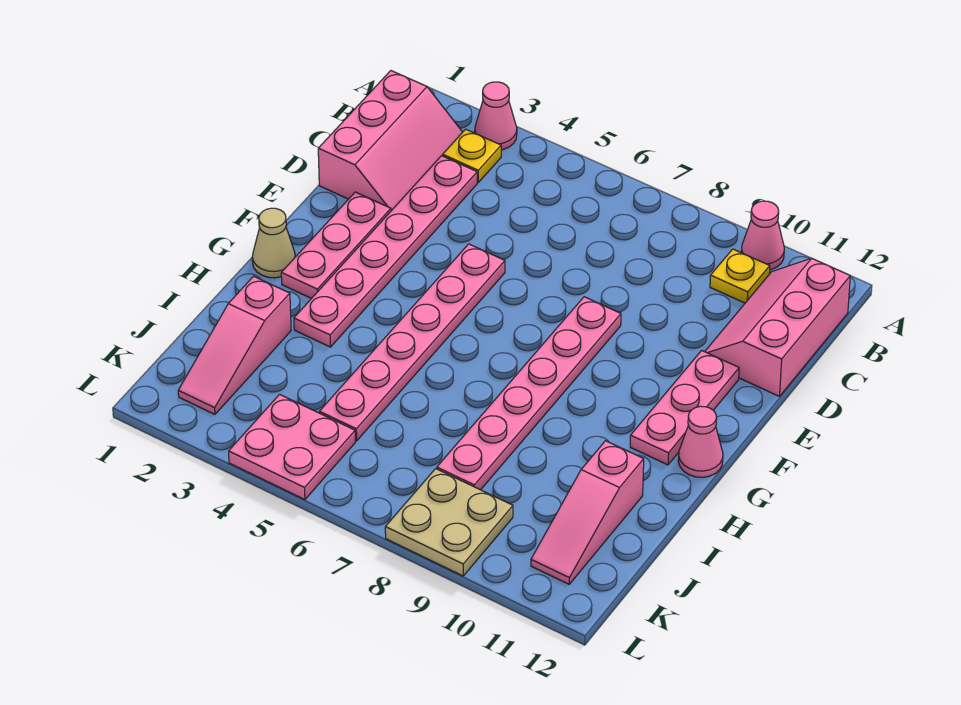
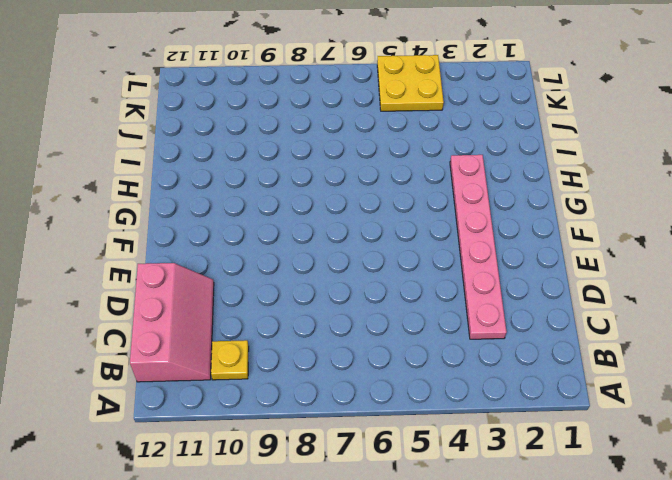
yellow plate K4:L5 level 1 -> pink plate K4:L5 level 1
none -> pink cone A3 level 1
none -> pink cone A10 level 1
none -> pink slope B1:D2 level 1 top 1

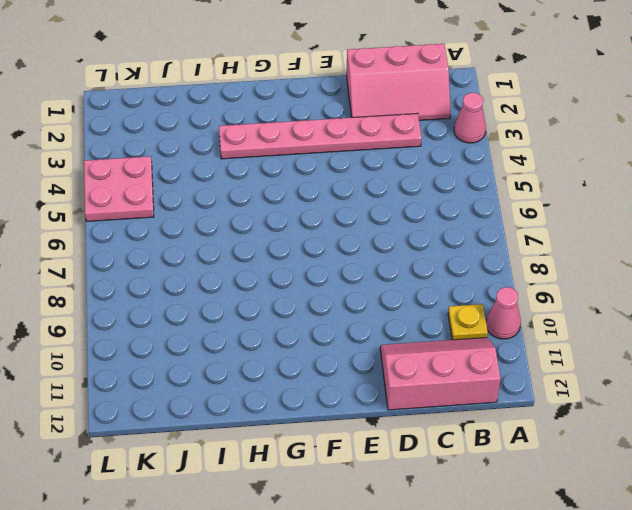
none -> yellow plate B3 level 1
none -> pink plate E2:G2 level 1
none -> pink plate E5:J5 level 1

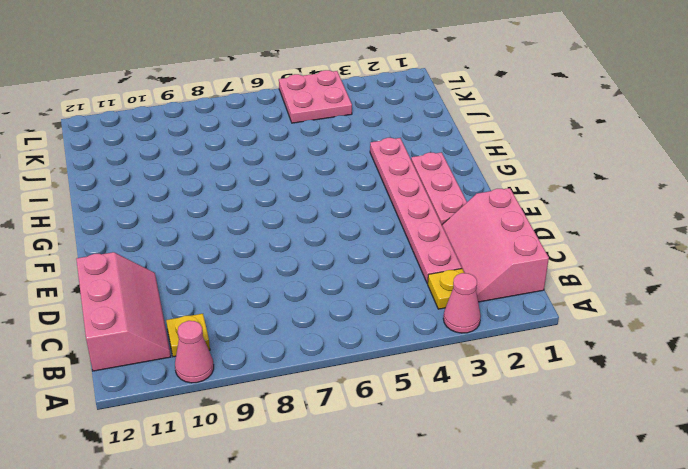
none -> pink plate E5:J5 level 1
none -> pink plate E8:J8 level 1
none -> pink plate E11:G11 level 1

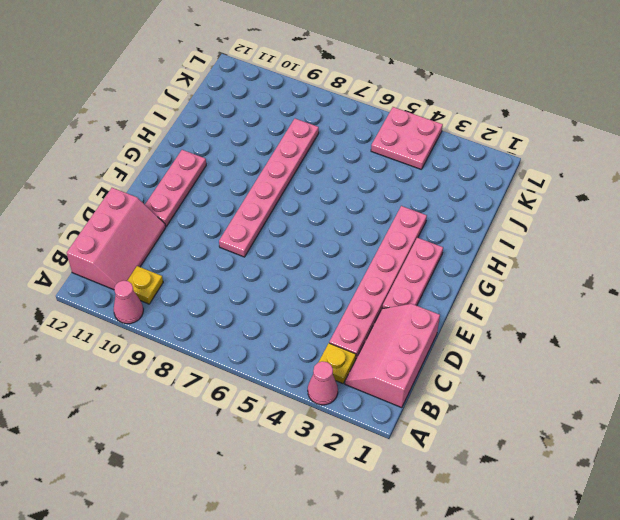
none -> pink plate E5:J5 level 1
none -> tan cone G1 level 1
none -> pink cone G12 level 1

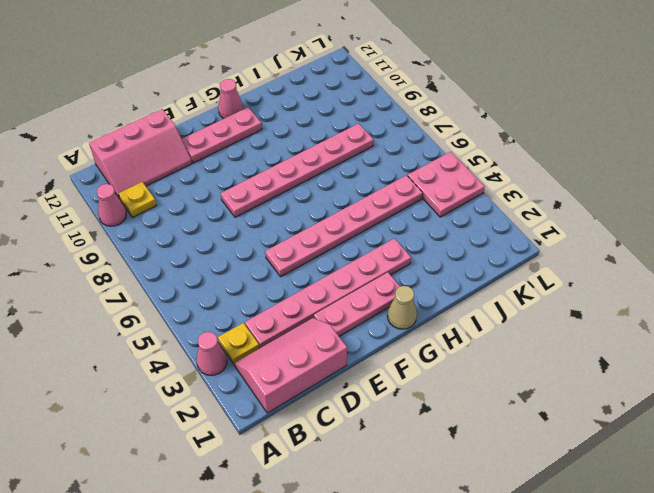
none -> pink slope I2:K2 level 1 top I
none -> pink slope I11:K11 level 1 top I
none -> tan plate K8:L9 level 1

